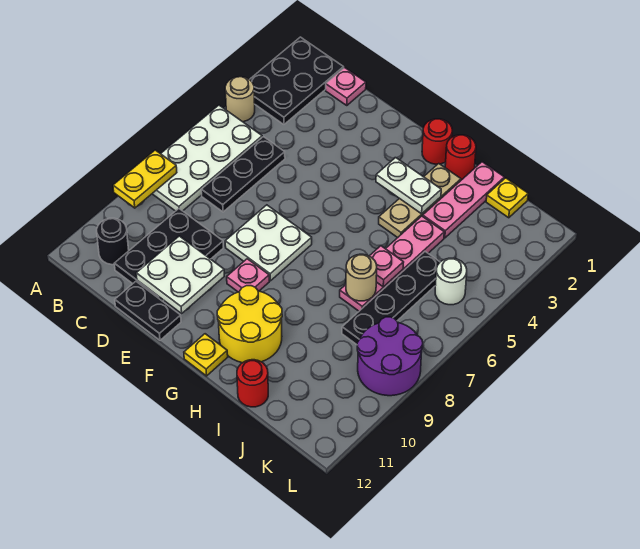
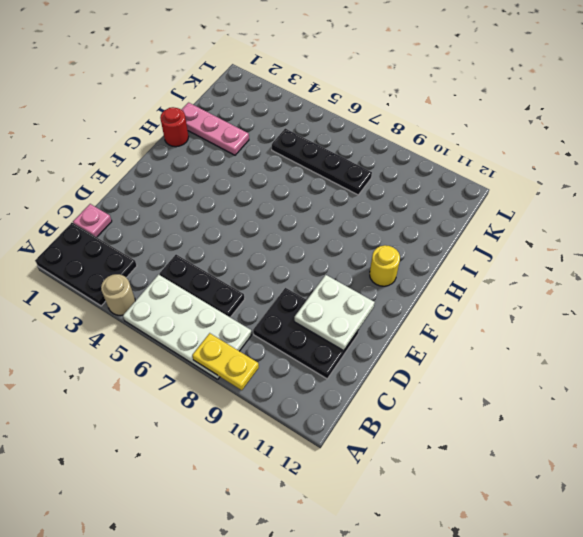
yellow round brick G11 level 1 -> yellow round brick G10:H11 level 1
none -> black round brick B11 level 1
none -> black plate D12:E12 level 1
none -> white plate E7:F8 level 1

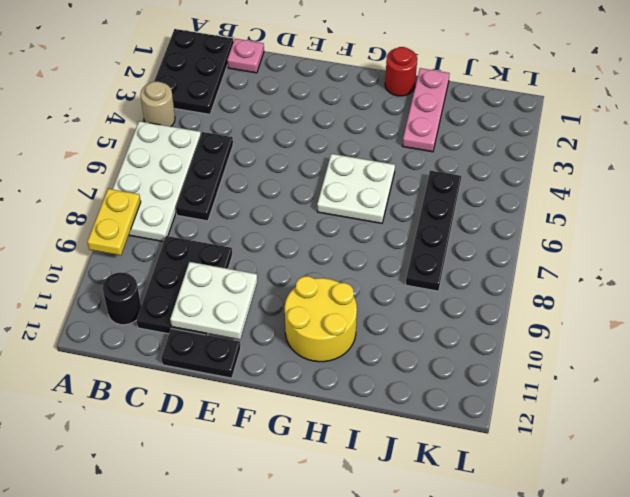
white plate G5:H6 level 1 -> white plate E7:F8 level 1
none -> pink plate F9 level 1
none -> red round brick G1 level 1
none -> yellow plate G12 level 1

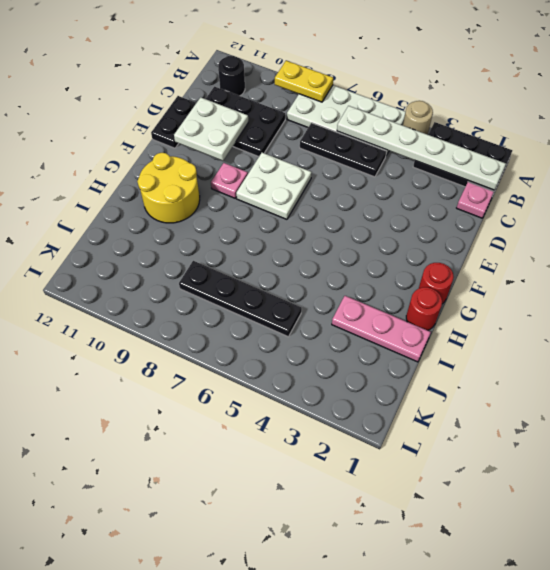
white plate B1:B6 level 2 -> none
none -> yellow plate G12 level 1
none -> tan plate H2:H4 level 1
none -> pink plate I4:I7 level 1

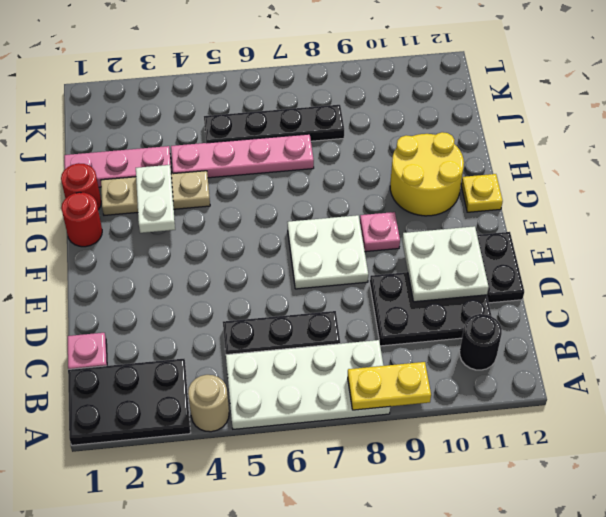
none -> red round brick I12 level 1
none -> yellow plate J1 level 1
none -> white round brick K5 level 1

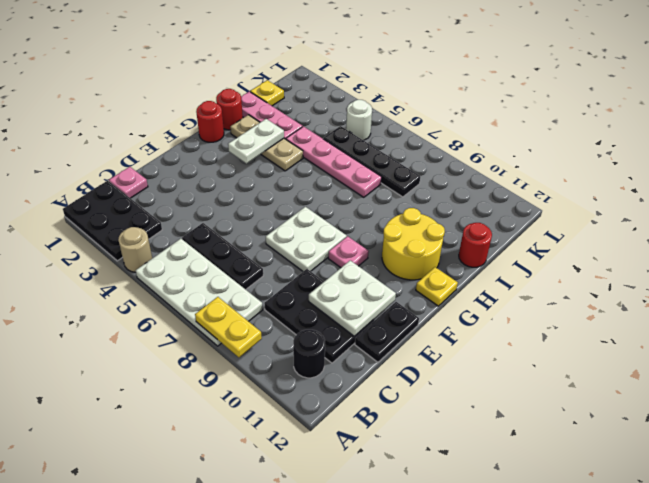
none -> purple round brick K8:L9 level 1
none -> pink plate I6 level 2
none -> tan round brick I7 level 2

